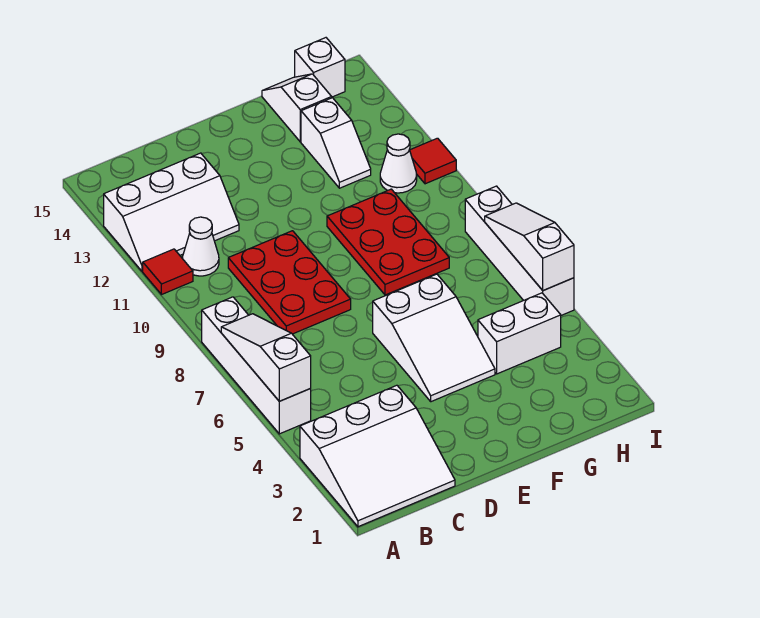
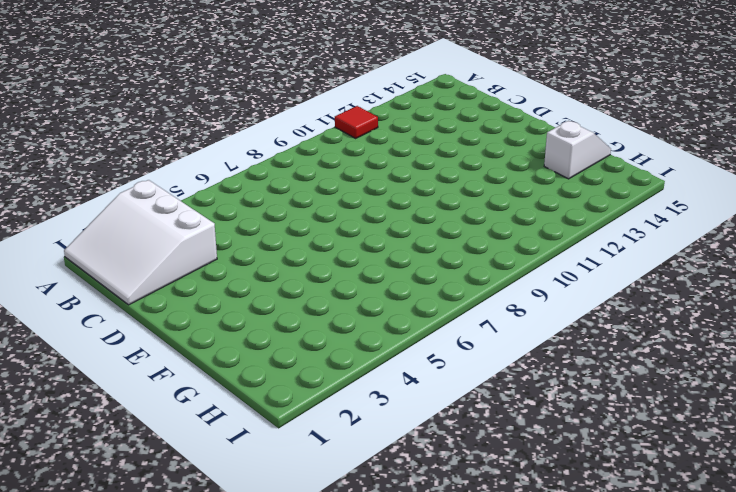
none -> white brick A5:A8 level 1
none -> white slope A12:C13 level 1 top 13
none -> white cone B11 level 1

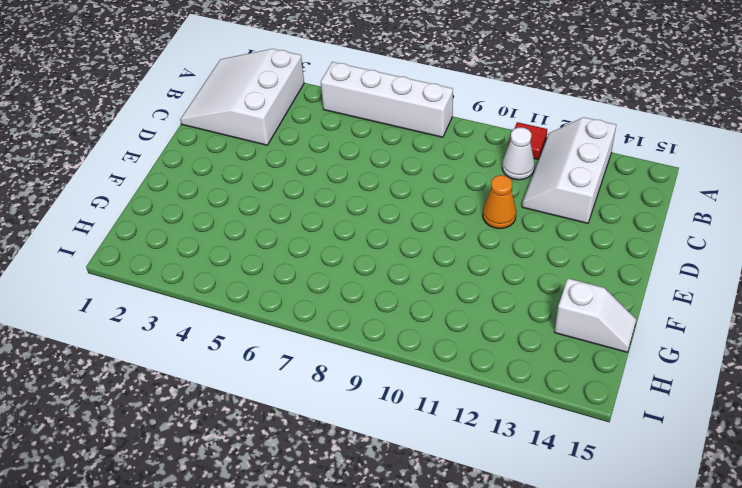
orange cone D11 level 1 -> none
none -> red plate C8:D10 level 1
none -> white slope E4:F6 level 1 top 6
none -> red plate F8:G10 level 1

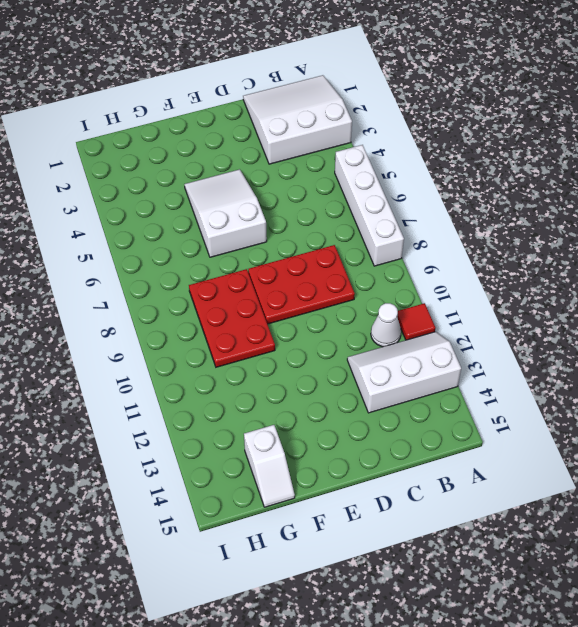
red plate C8:E9 level 1 -> red plate C8:D10 level 1
none -> white brick G4:H4 level 1
none -> white slope G12:G13 level 1 top 13
none -> white cone H11 level 1

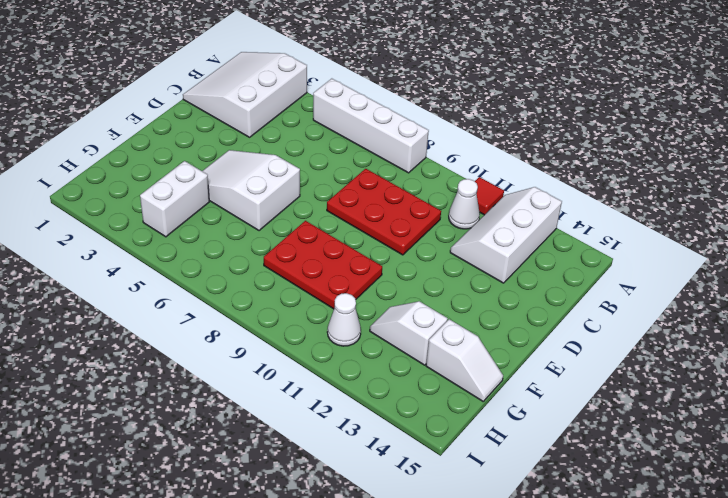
none -> white brick H15 level 1
none -> white brick I5:I8 level 1
none -> red tile I11 level 1

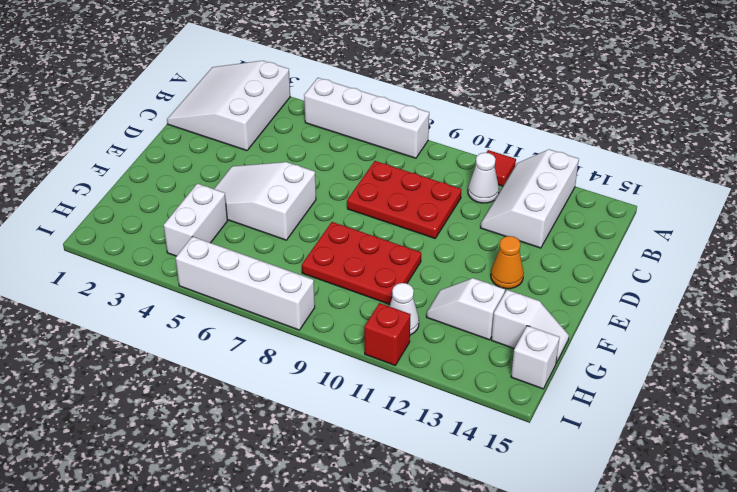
orange cone E13 level 1 -> none
red brick I11 level 1 -> red tile I11 level 1
none -> white slope A5:A7 level 2 top 5
none -> white slope I5:I7 level 2 top 5

